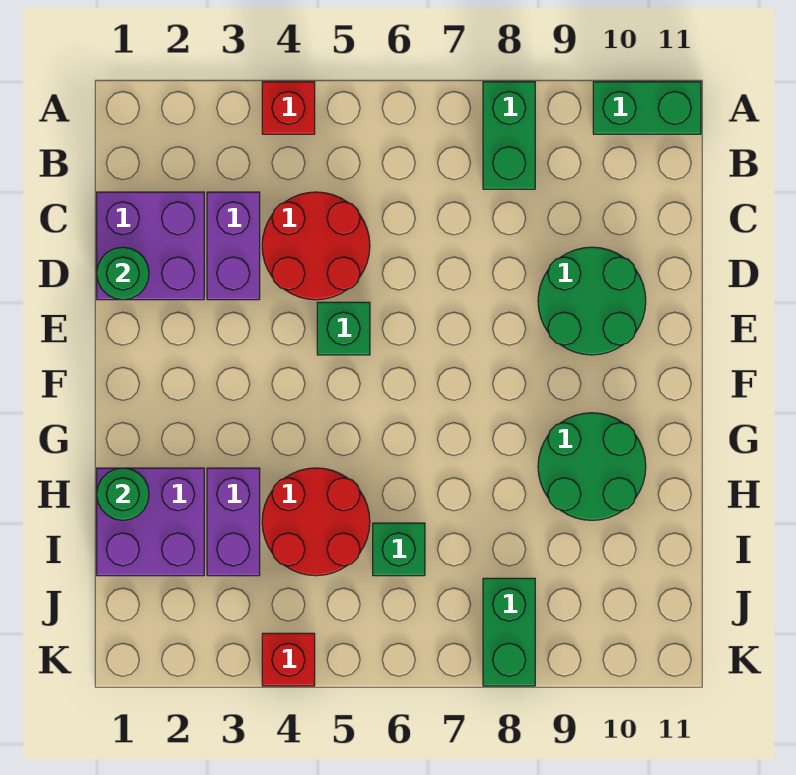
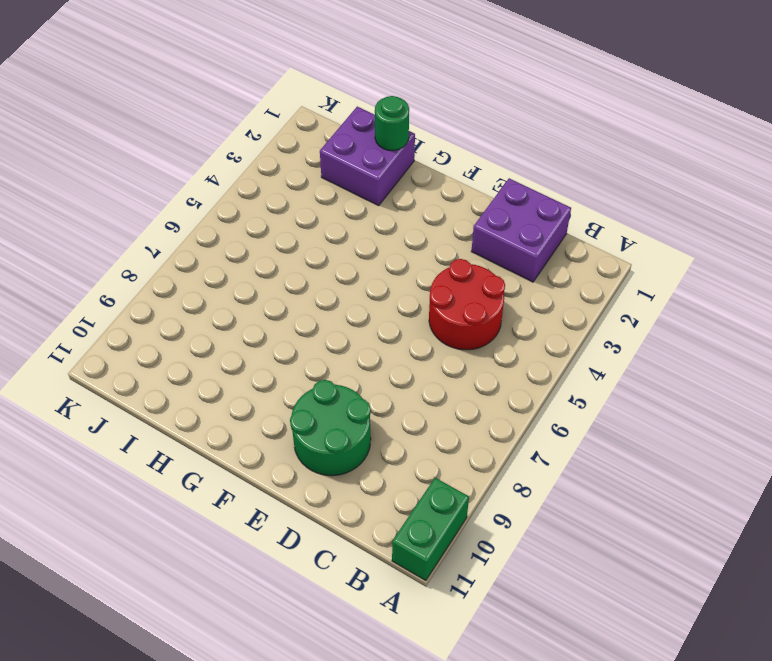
none -> red brick A4 level 1
none -> green brick A8:B8 level 1
none -> purple brick C3:D3 level 1

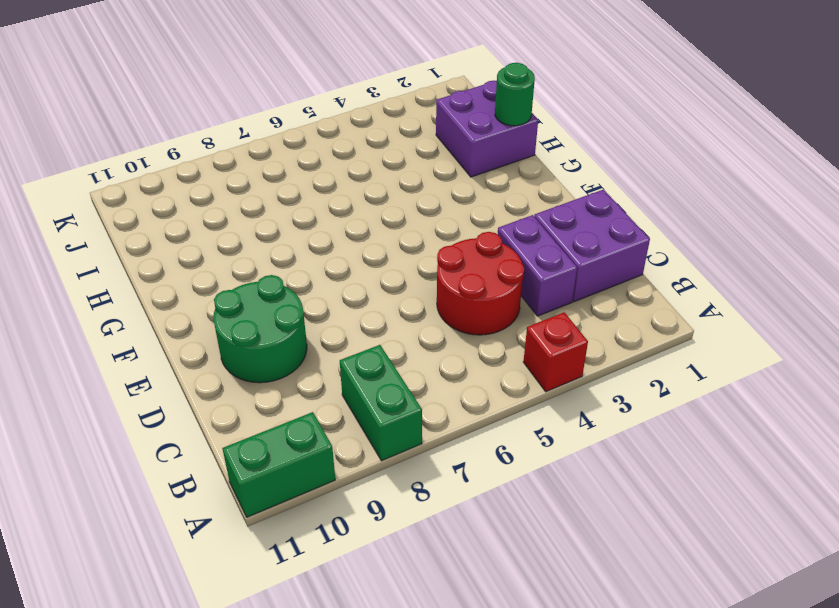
none -> green brick E5 level 1
none -> green round brick G9:H10 level 1
none -> purple brick H3:I3 level 1

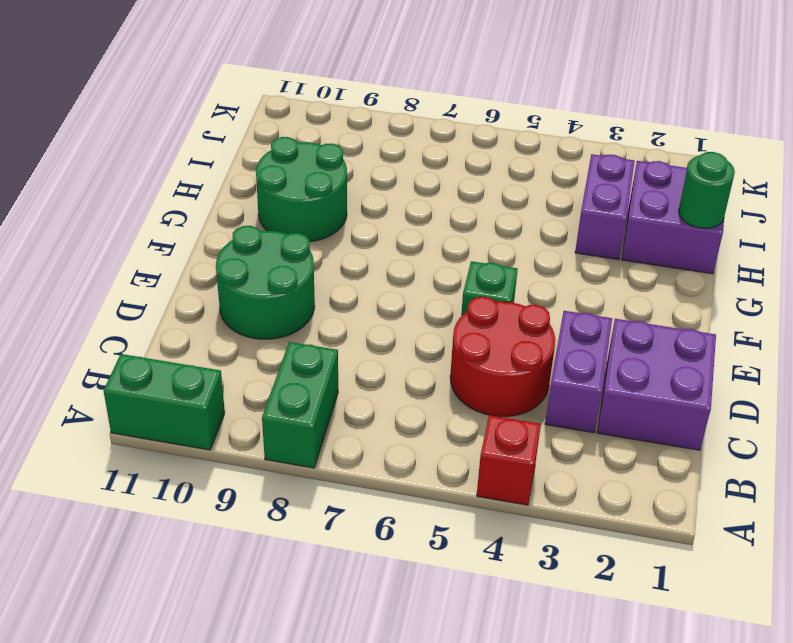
none -> red round brick H4:I5 level 1
none -> green brick I6 level 1
none -> green brick J8:K8 level 1

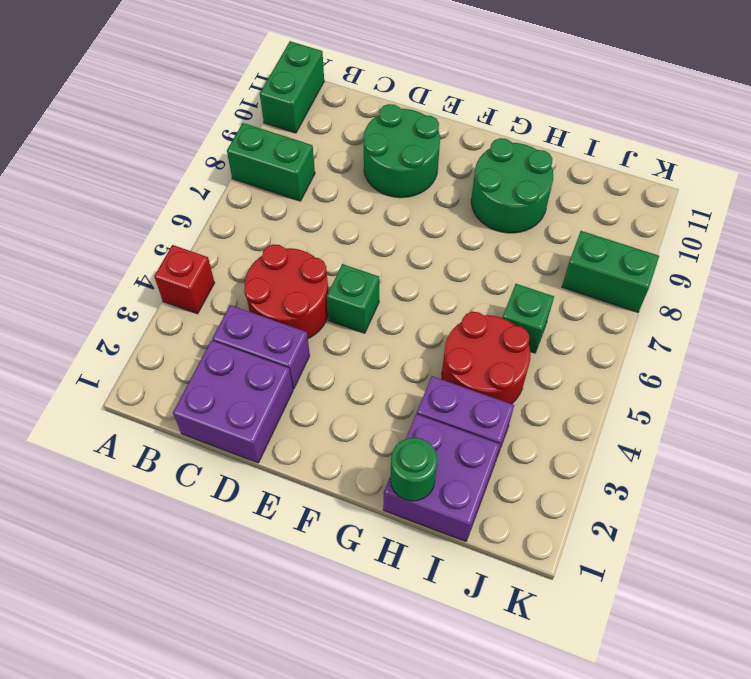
none -> red brick K4 level 1
none -> green round brick D1 level 2

